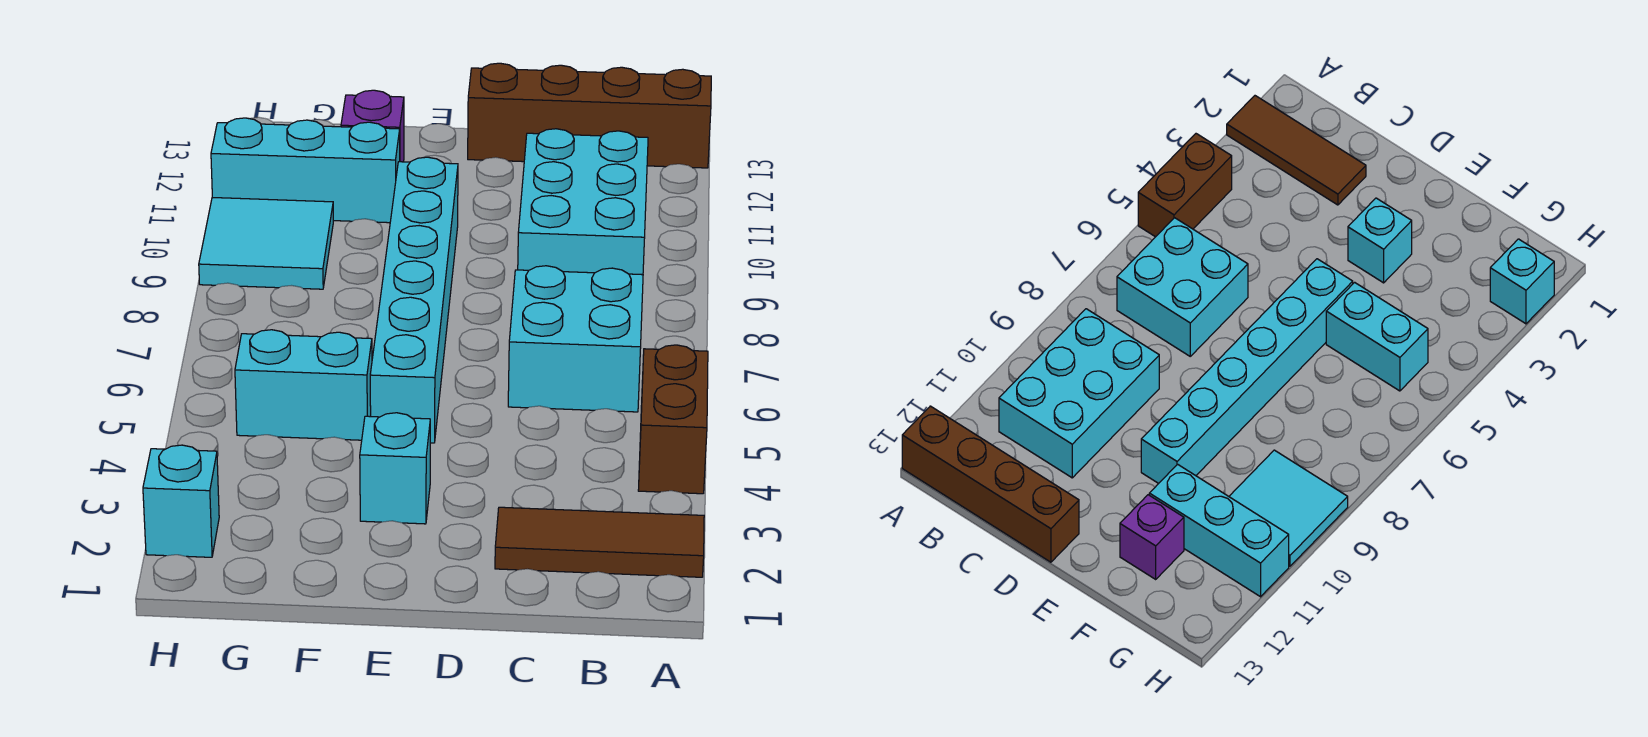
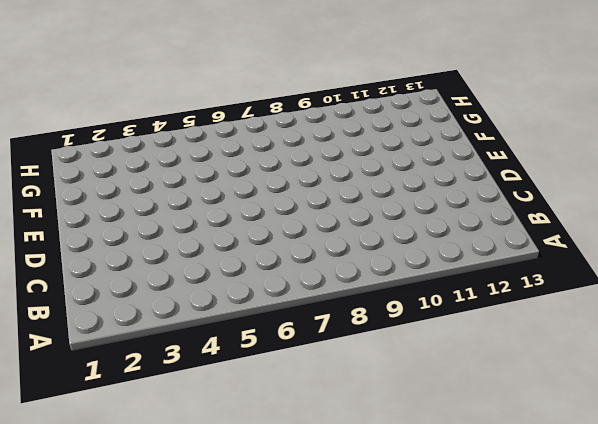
none -> brown tile A2:C2 level 1
none -> brown brick A4:A5 level 1
none -> brown brick A13:D13 level 1

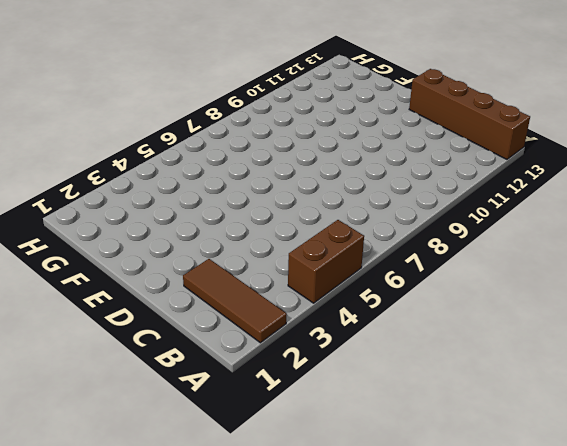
none -> cyan brick B6:C7 level 1
none -> cyan brick B9:C11 level 1
none -> cyan brick E3 level 1

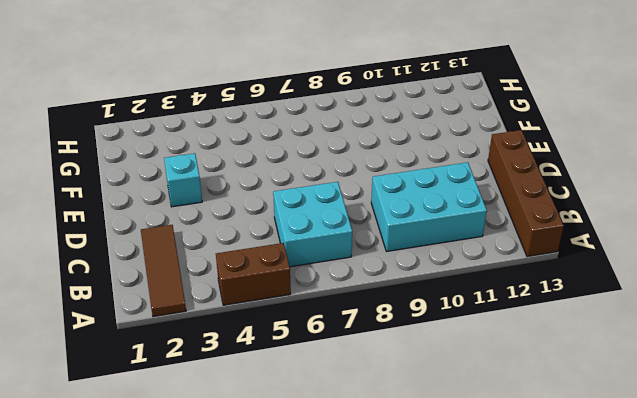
none -> cyan brick E5:E10 level 1
none -> cyan brick F5:G5 level 1
none -> cyan brick F11:H11 level 1

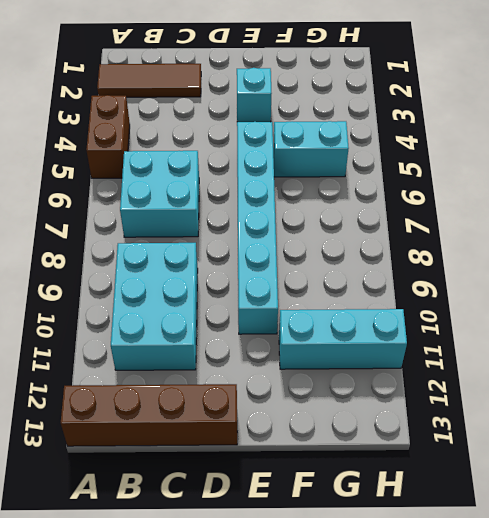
none -> purple brick F12 level 1
none -> cyan tile G9:H10 level 1
none -> cyan brick H2 level 1

